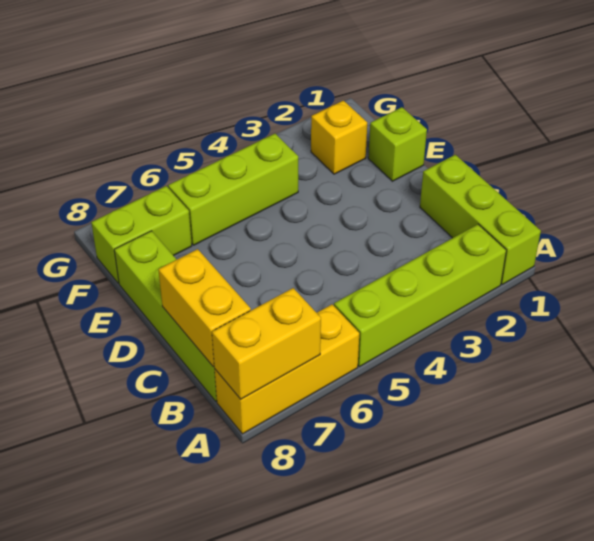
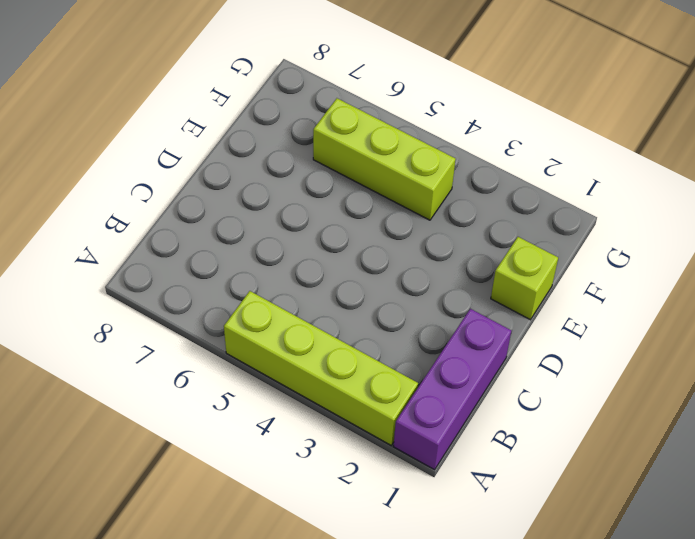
purple brick A1:C1 level 1 -> lime brick A1:C1 level 1
none -> yellow brick A6:A8 level 1
none -> lime brick B8:E8 level 1

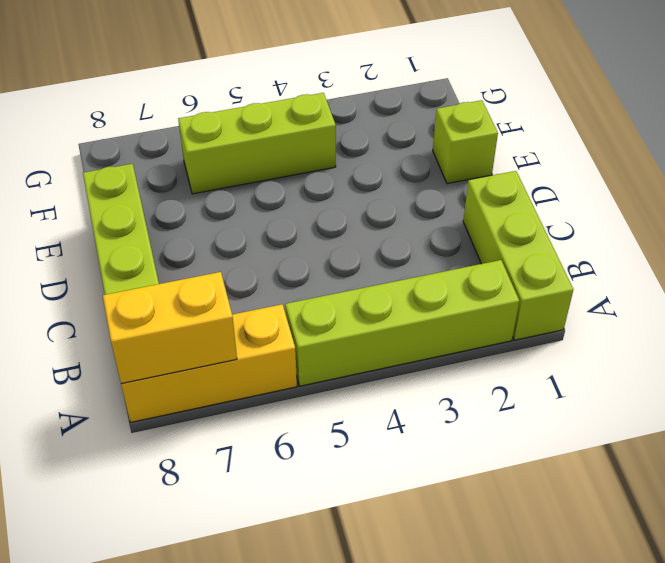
none -> yellow brick F2 level 1
none -> lime brick F7:F8 level 1

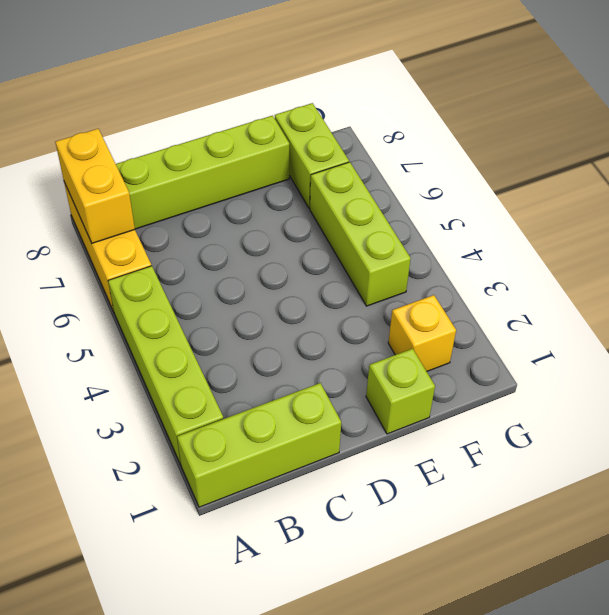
none -> yellow brick B8:C8 level 2

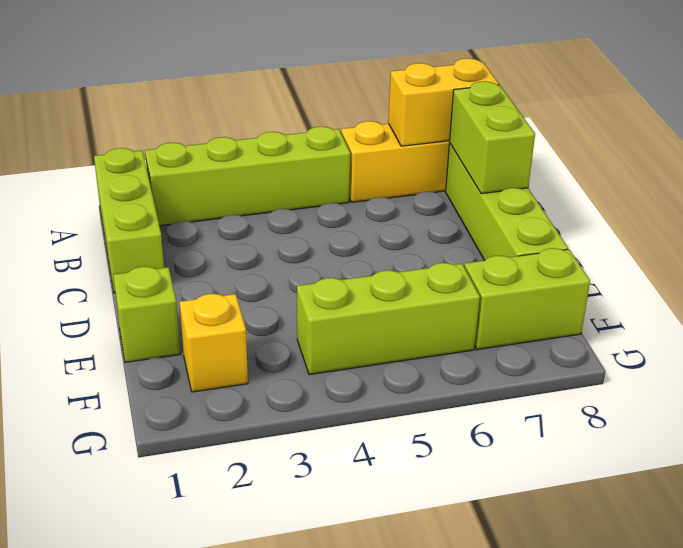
lime brick B8:C8 level 2 -> yellow brick B8:C8 level 2

